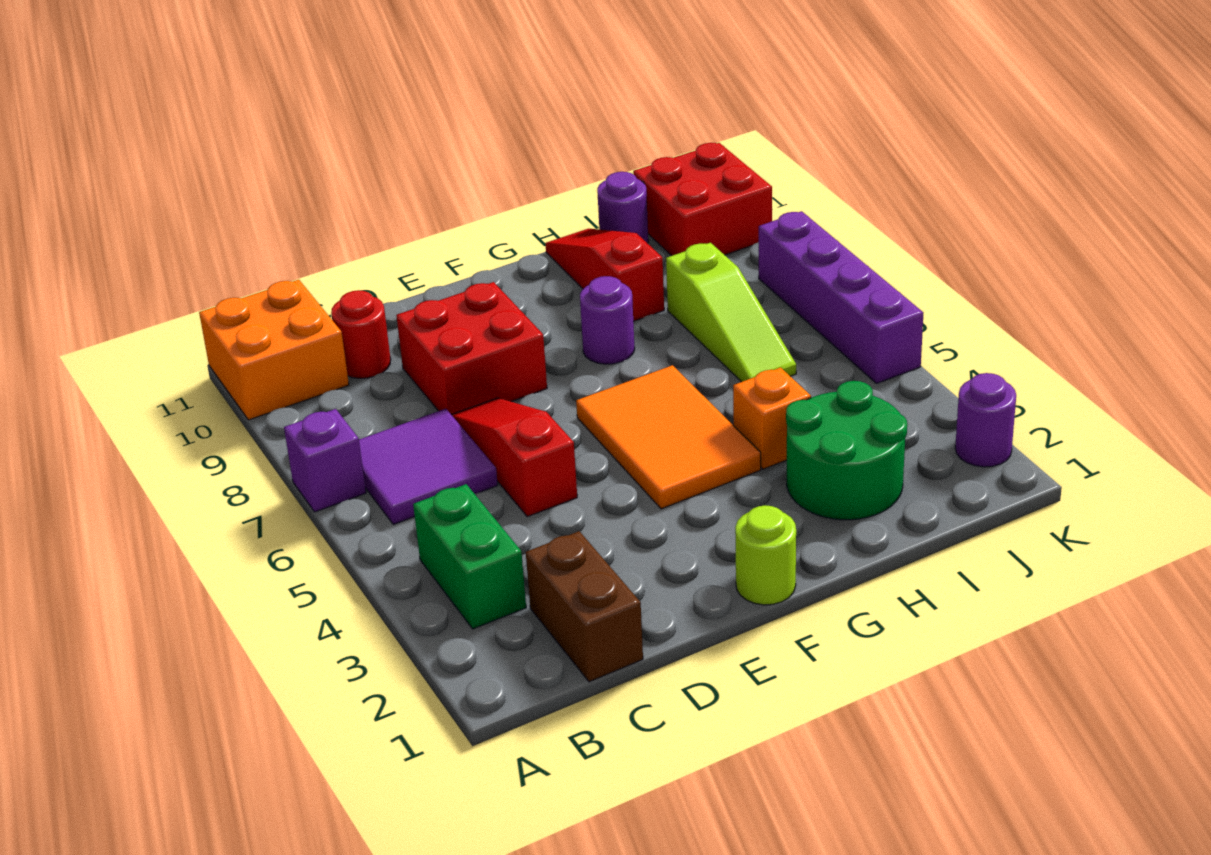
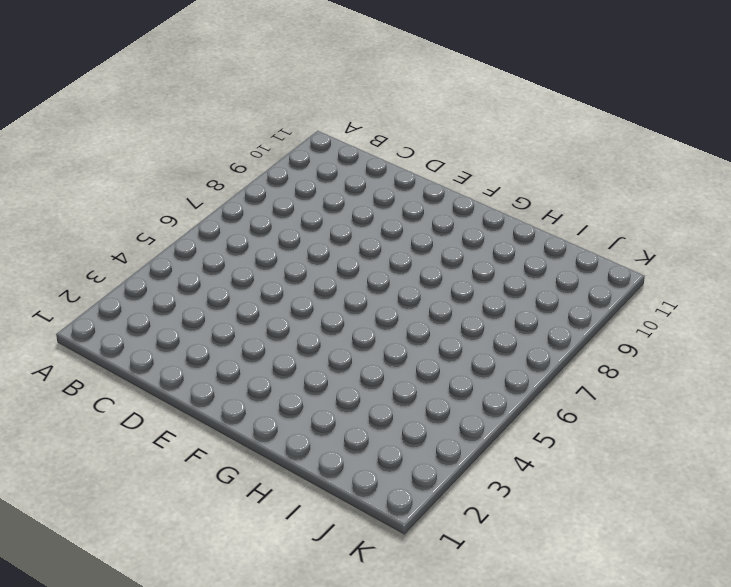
none -> purple brick A7 level 1
none -> orange brick A10:B11 level 1
none -> green brick B3:B4 level 1

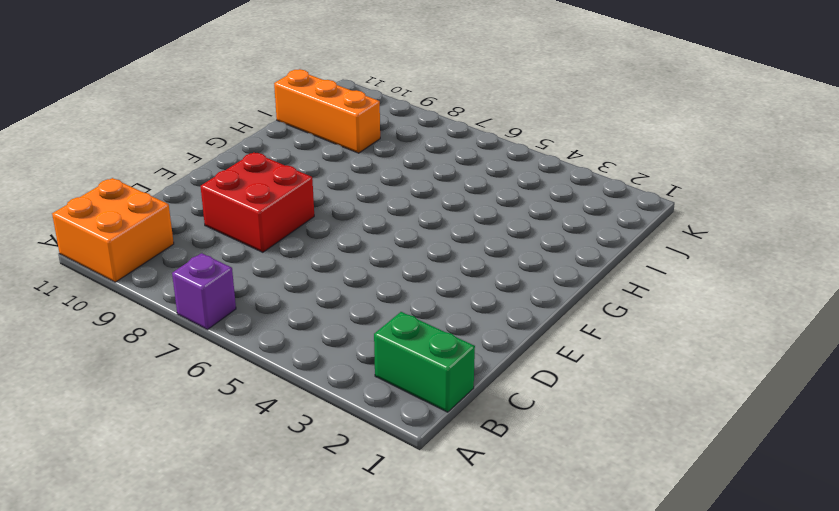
green brick B1:B2 level 1 -> green brick B3:B4 level 1
orange brick I9:I11 level 1 -> purple round brick I11 level 1
none -> purple tile B6:C7 level 1
none -> brown brick C1:C2 level 1
none -> red round brick C10 level 1

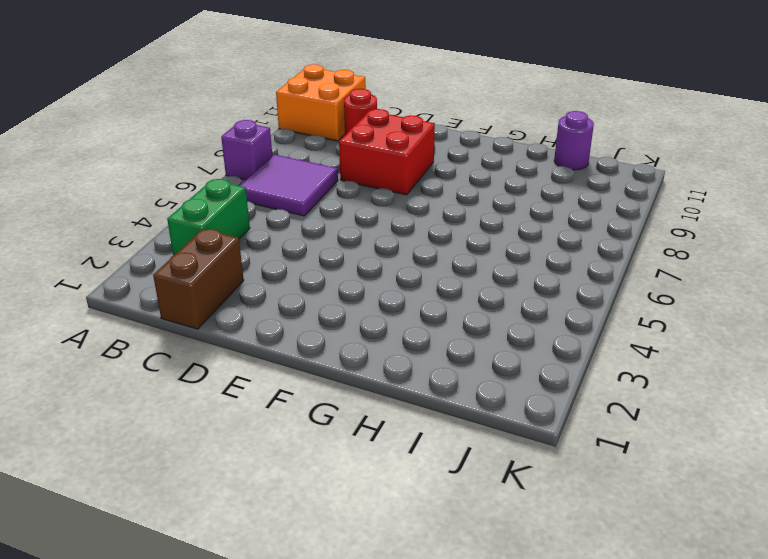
none -> red slope D5:D7 level 1 top 5
none -> lime round brick F1 level 1
none -> orange tile F4:G6 level 1

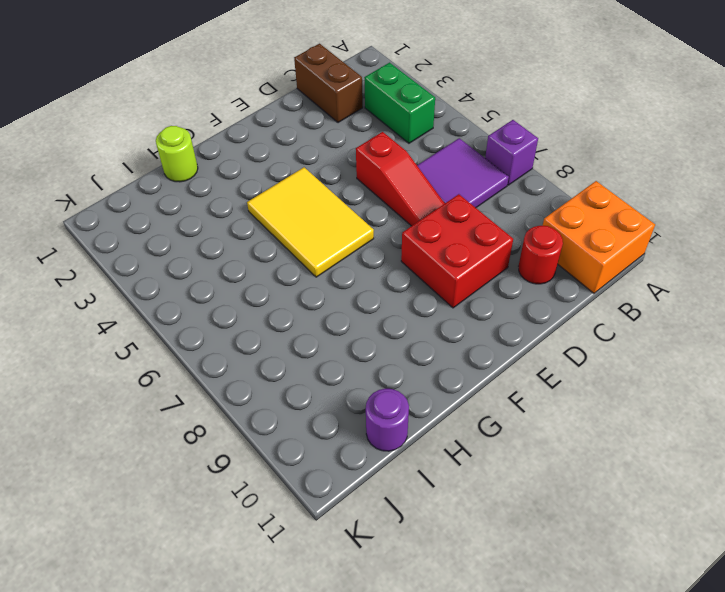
yellow tile F4:G6 level 1 -> orange tile F4:G6 level 1
lime round brick H1 level 1 -> lime round brick F1 level 1
none -> purple round brick G8 level 1
none -> green round brick H2:I3 level 1
none -> orange brick H4 level 1

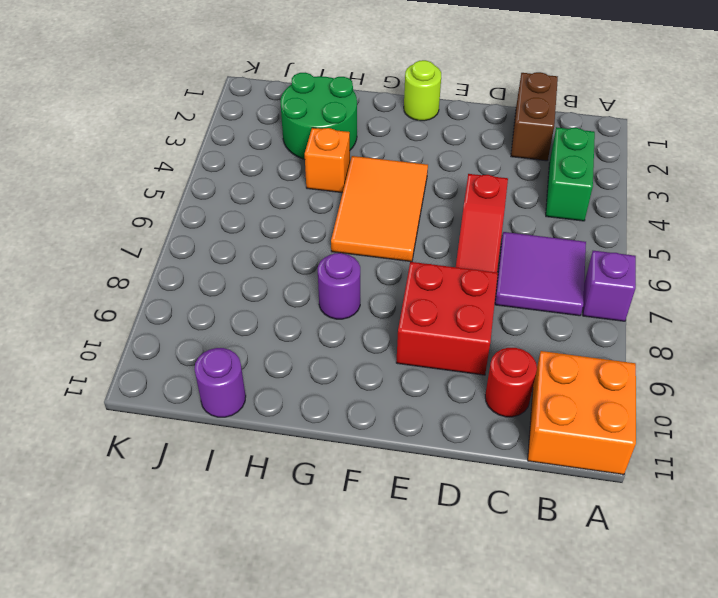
none -> red slope H9:H11 level 1 top 9
none -> lime slope I6:I8 level 1 top 8
none -> red brick J10:K11 level 1

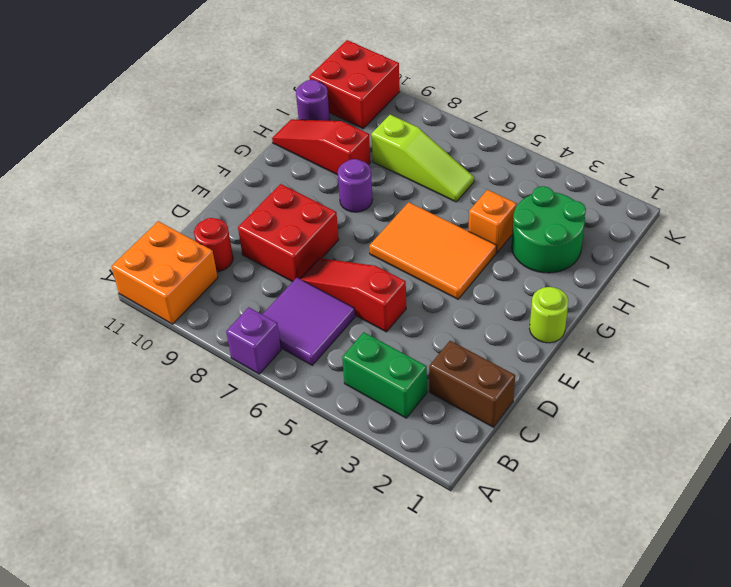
none -> purple round brick K2 level 1
none -> purple brick K5:K8 level 1

